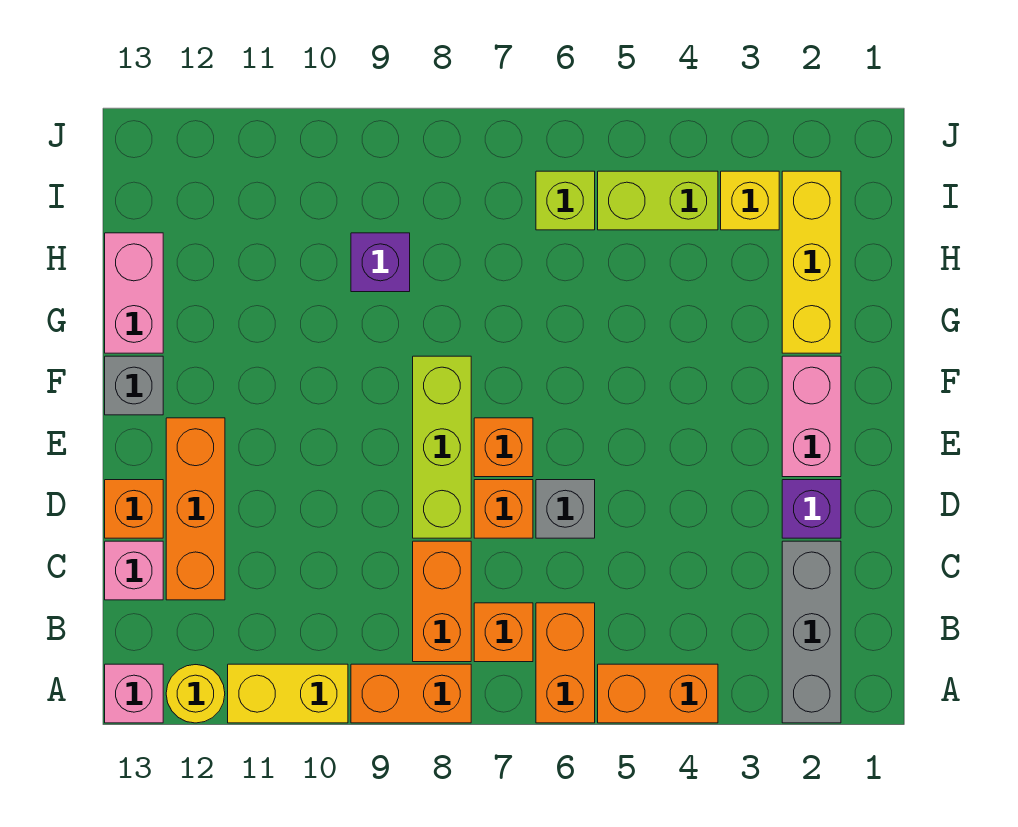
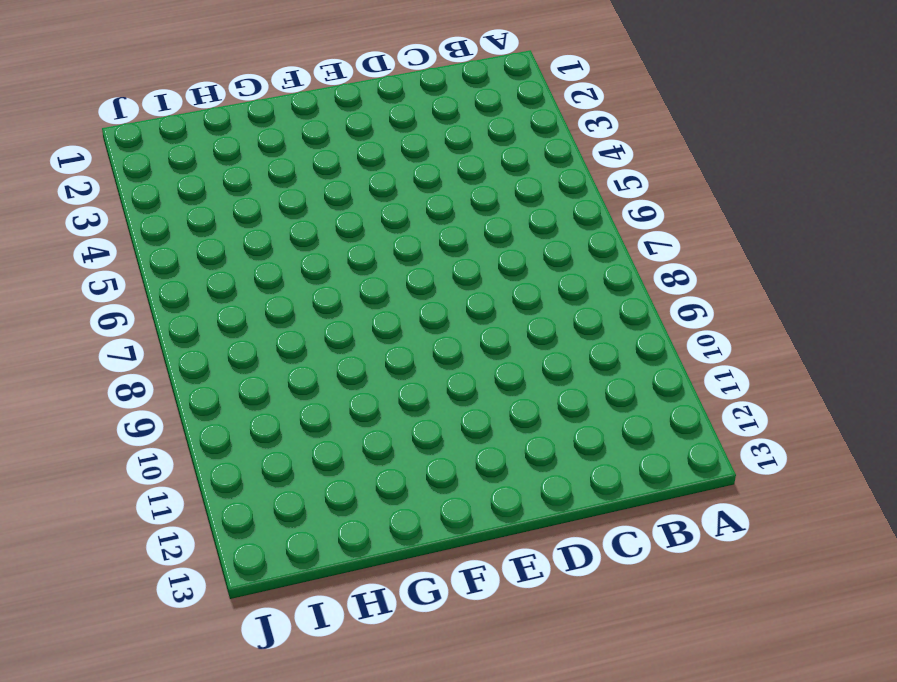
none -> grey brick A2:C2 level 1
none -> orange brick A4:A5 level 1
none -> orange brick A6:B6 level 1

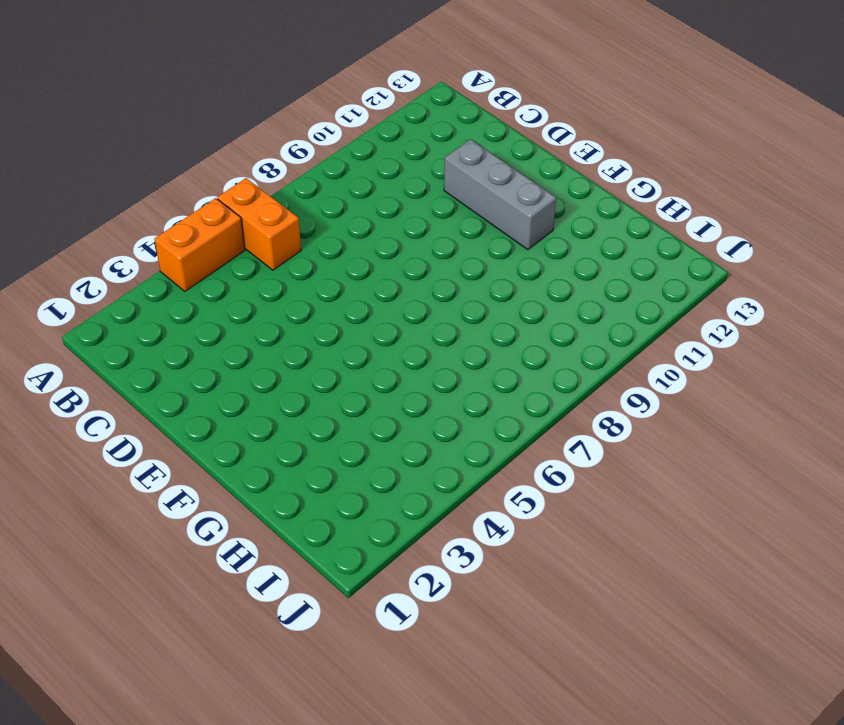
grey brick D11:F11 level 1 -> grey brick A2:C2 level 1
none -> orange brick A8:A9 level 1
none -> yellow brick A10:A11 level 1
none -> yellow round brick A12 level 1

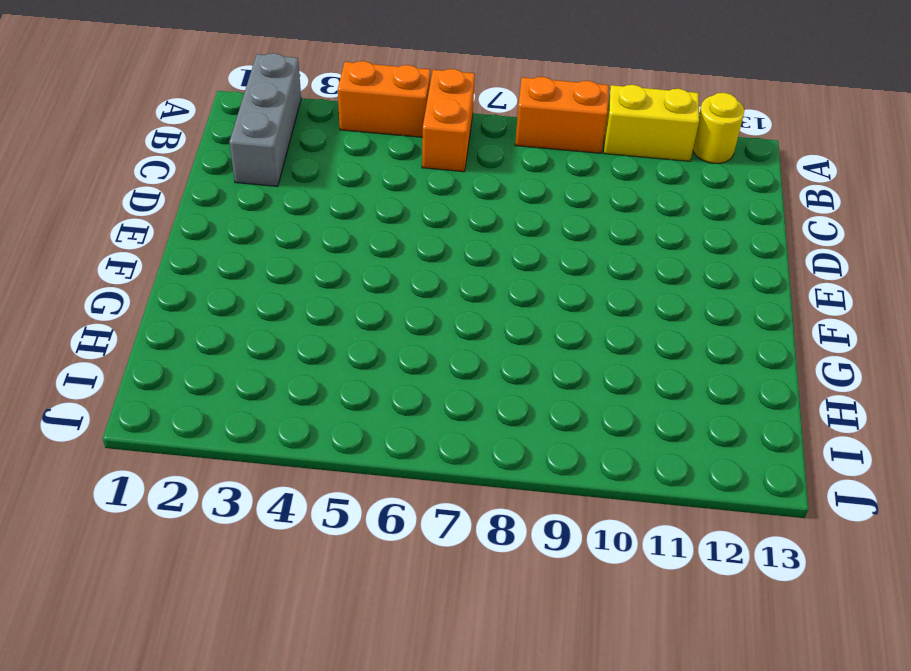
none -> pink brick A13 level 1
none -> orange brick B7 level 1
none -> orange brick B8:C8 level 1

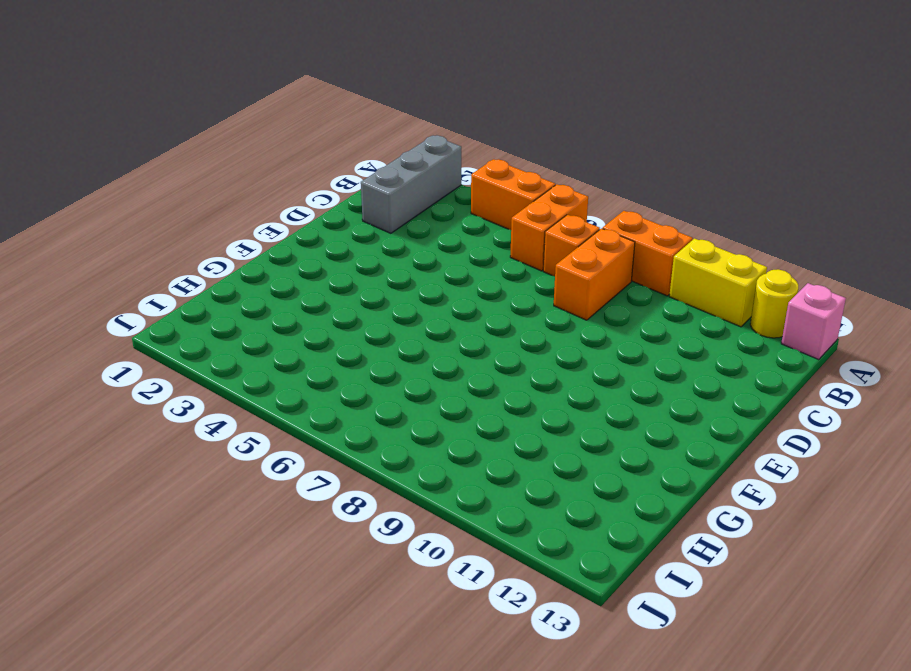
none -> orange brick C12:E12 level 1
none -> pink brick C13 level 1
none -> purple brick D2 level 1

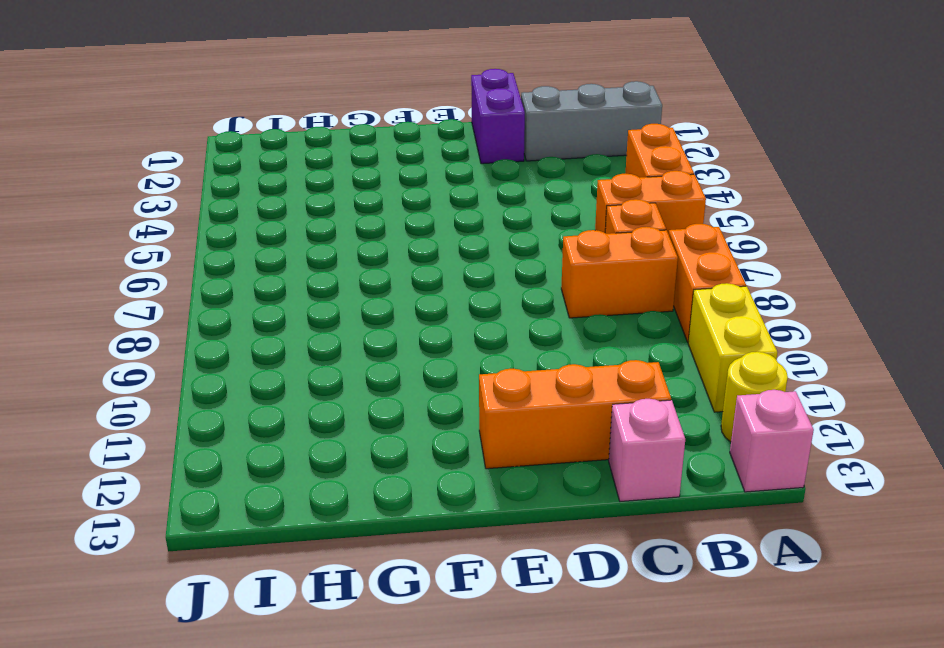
purple brick D1:D2 level 1 -> purple brick D2 level 1
none -> grey brick D6 level 1
none -> orange brick D7 level 1
none -> lime brick D8:F8 level 1

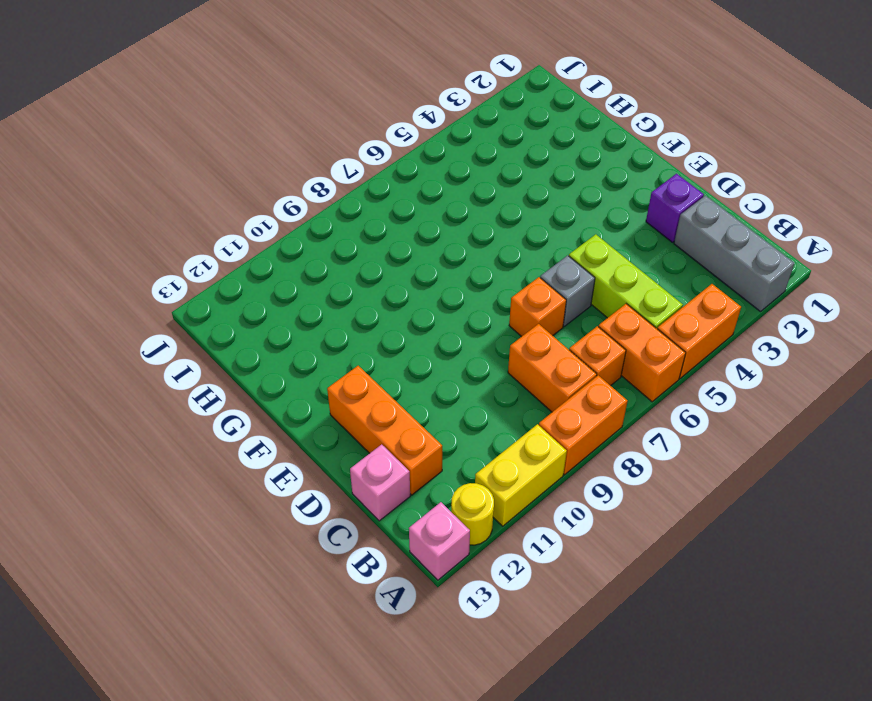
lime brick B5:D5 level 1 -> lime brick D8:F8 level 1
none -> orange brick D13 level 1
none -> pink brick E2:F2 level 1
none -> orange brick E7 level 1

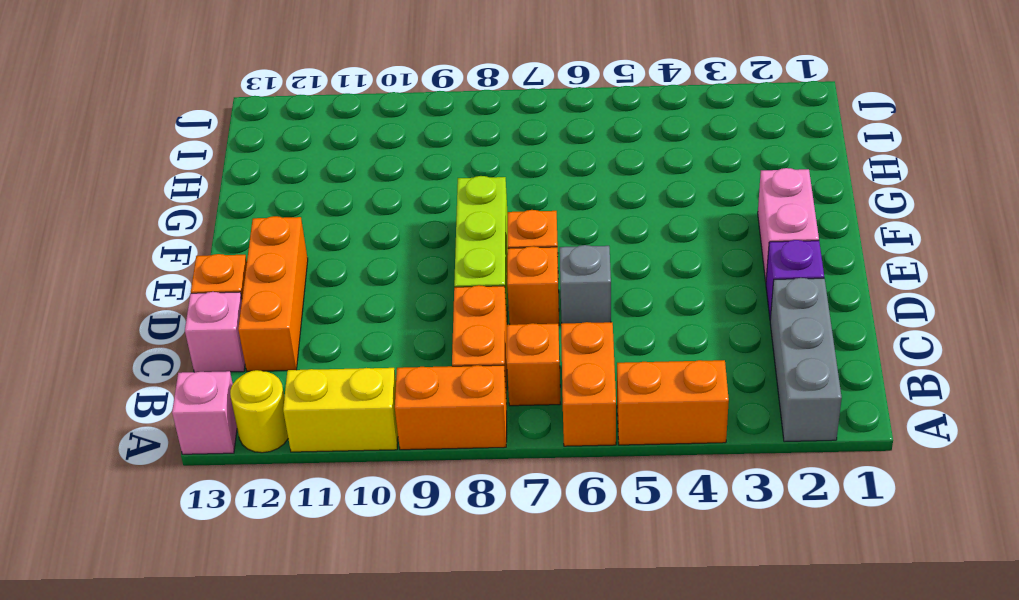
none -> grey brick F13 level 1
none -> yellow brick G2:I2 level 1
none -> pink brick G13:H13 level 1

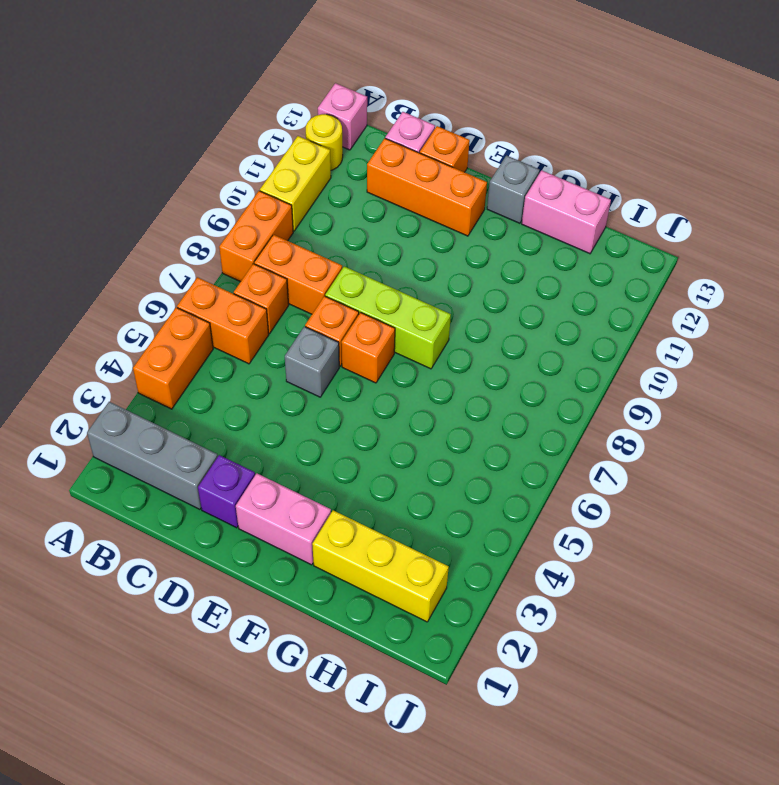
none -> purple brick H9 level 1
none -> yellow brick I3 level 1
none -> lime brick I4:I5 level 1

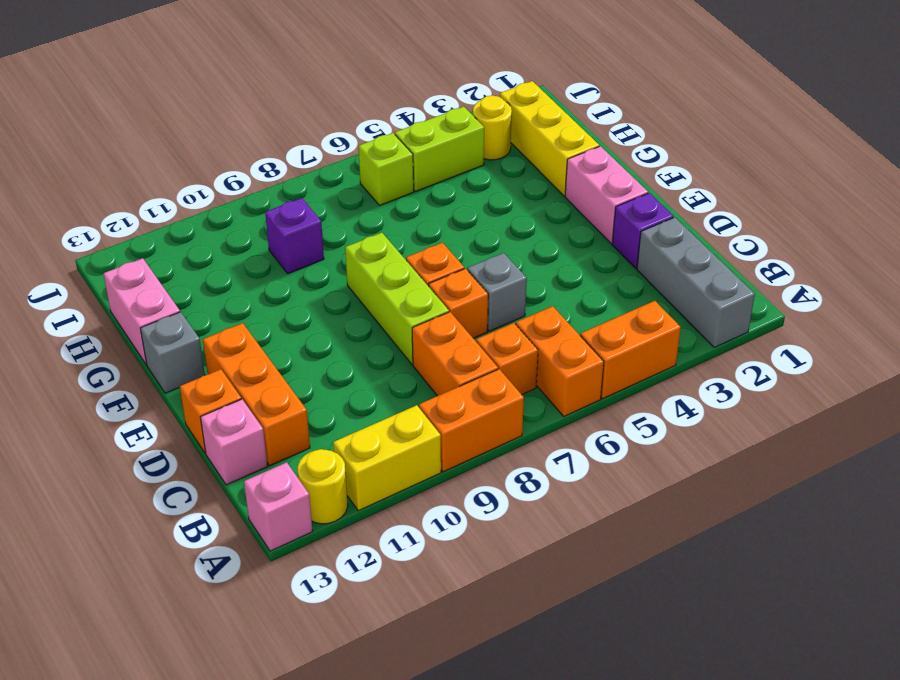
yellow round brick I3 level 1 -> yellow brick I3 level 1

